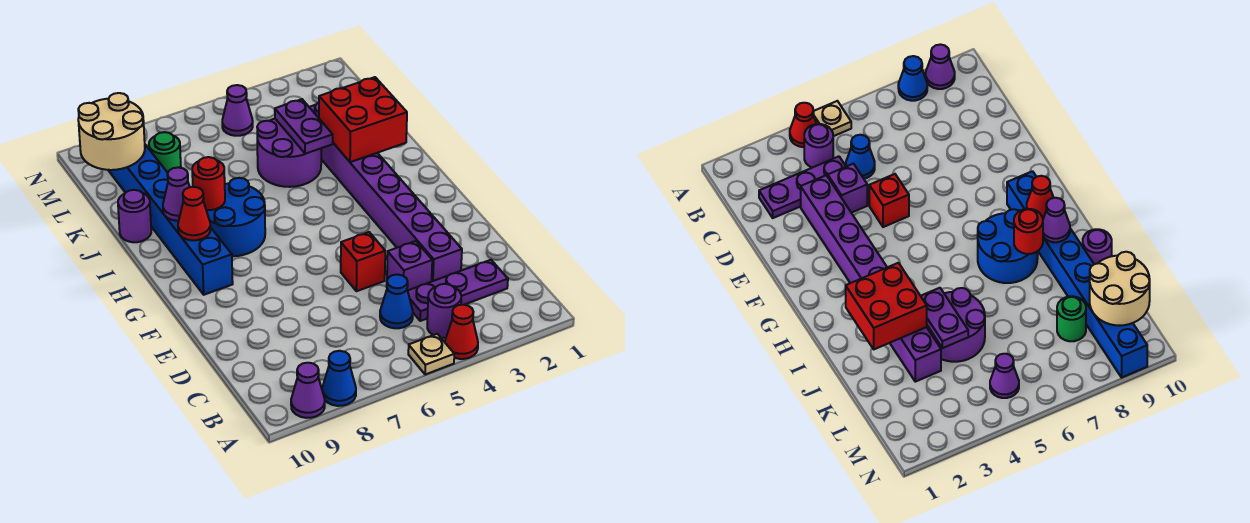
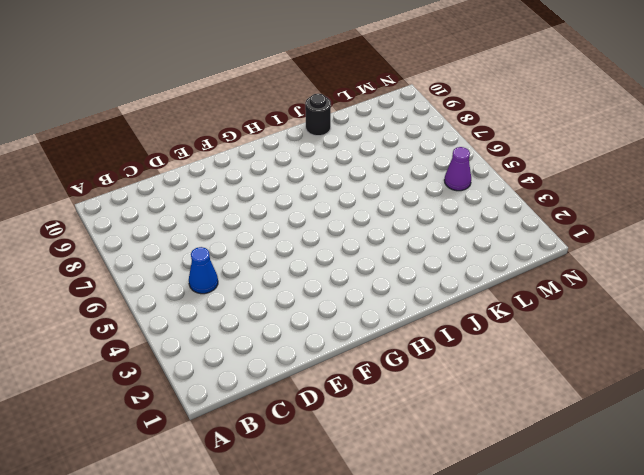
black round brick J10 level 1 -> purple round brick J10 level 1
none -> red cone A4 level 1
none -> tan plate A5 level 1
none -> blue cone A8 level 1

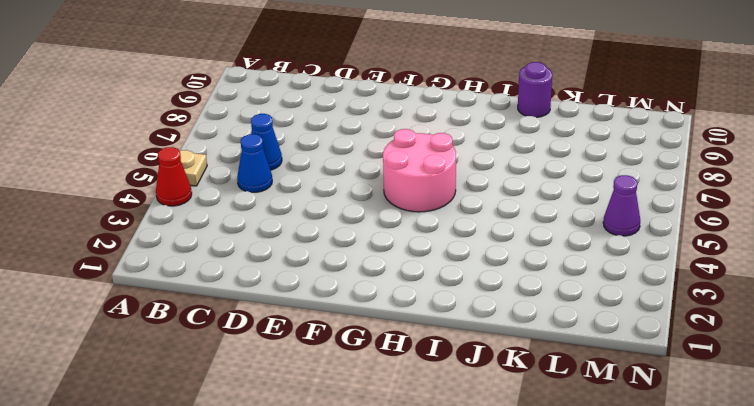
blue cone C6 level 1 -> blue cone A8 level 1
pink round brick G5:H6 level 1 -> none
none -> purple cone A9 level 1
none -> purple round brick B4 level 1
none -> purple plate C2:C4 level 1

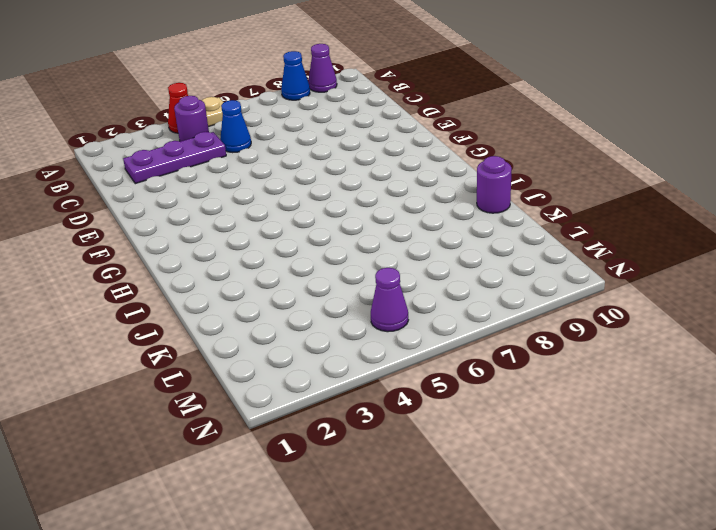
none -> purple brick D3:K3 level 1
none -> purple brick D4 level 1
none -> red brick E5 level 1

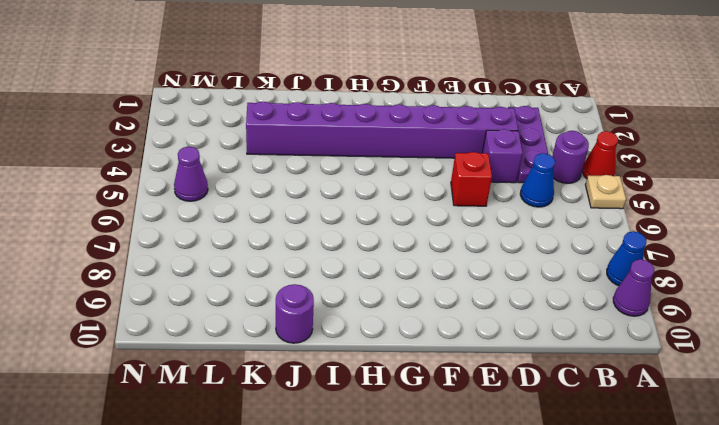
none -> blue brick G9:N9 level 1
none -> blue round brick H7:I8 level 1
none -> purple round brick J4:K5 level 1

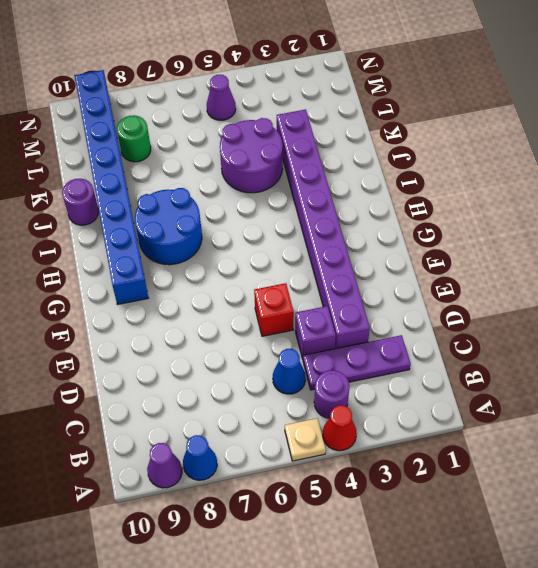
none -> red cone H9 level 2
none -> red brick I2:J3 level 2
none -> red round brick I8 level 2

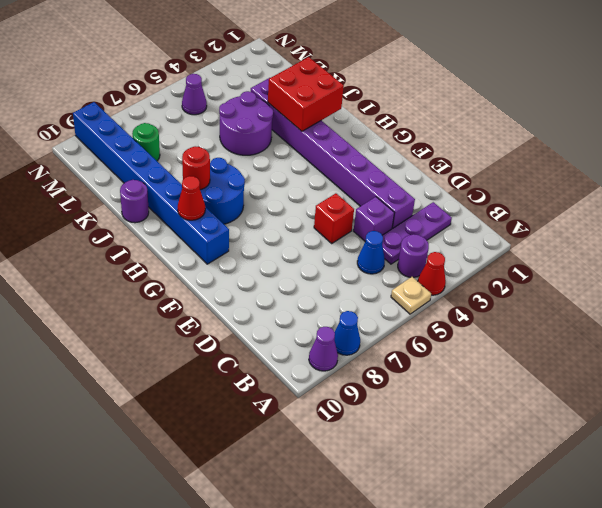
none -> purple cone I9 level 2
none -> purple plate J4:K4 level 2
none -> tan round brick L9:M10 level 2

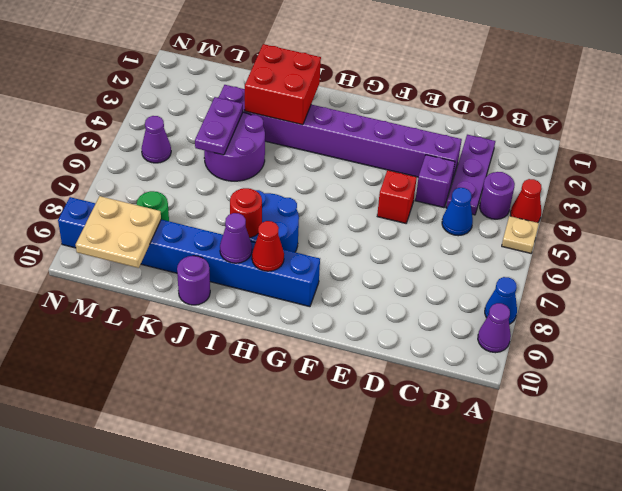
purple plate K4:K5 level 2 -> purple plate J4:K4 level 2
tan plate L9:M10 level 2 -> tan round brick L9:M10 level 2

